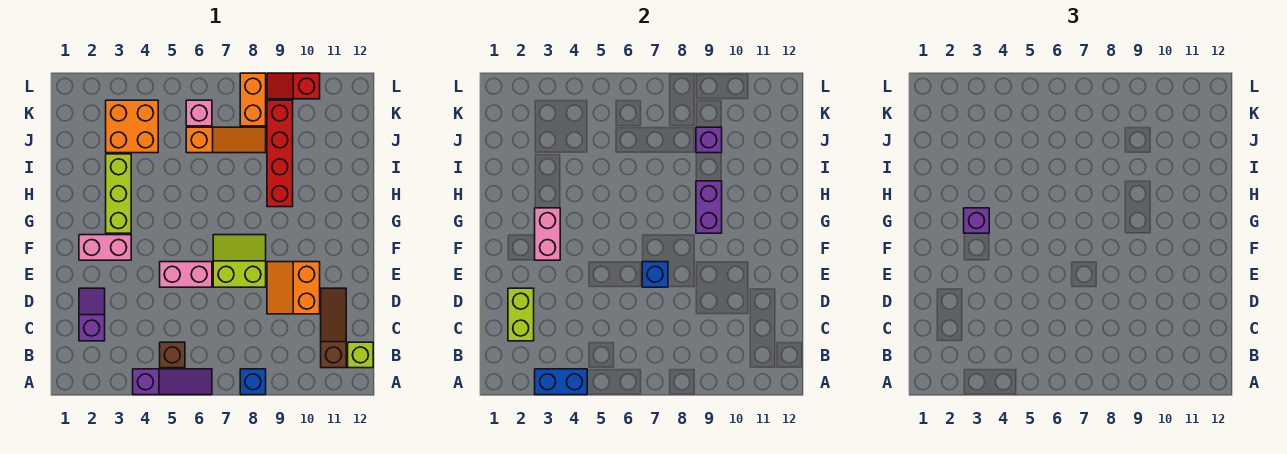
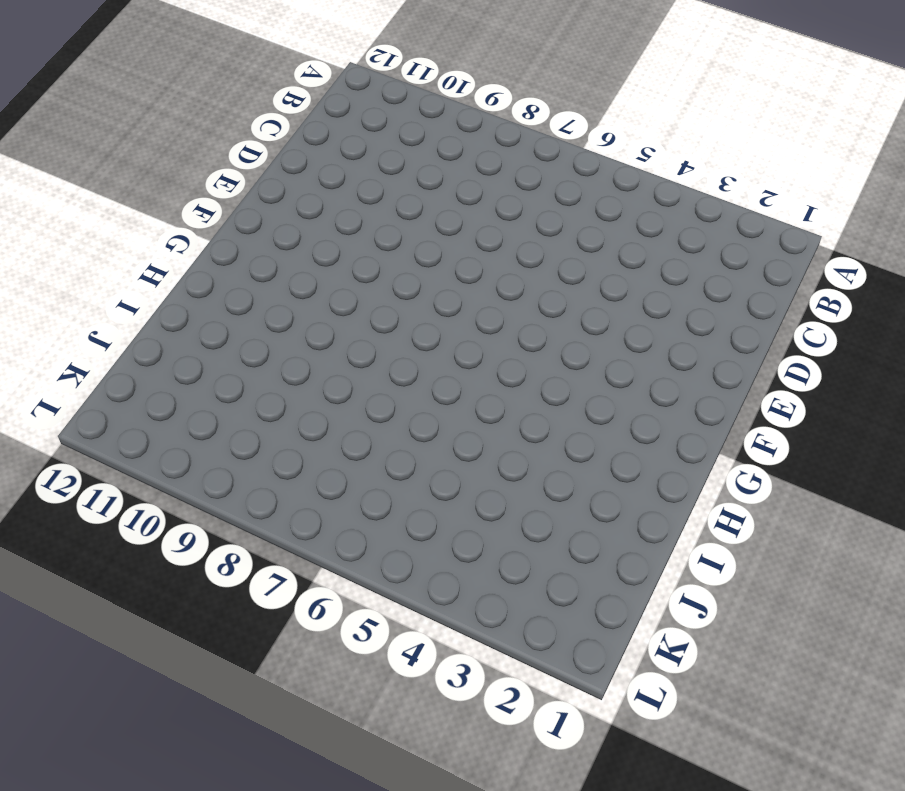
none -> purple slope A4:A6 level 1 top 4
none -> blue brick A8 level 1
none -> brown brick B5 level 1

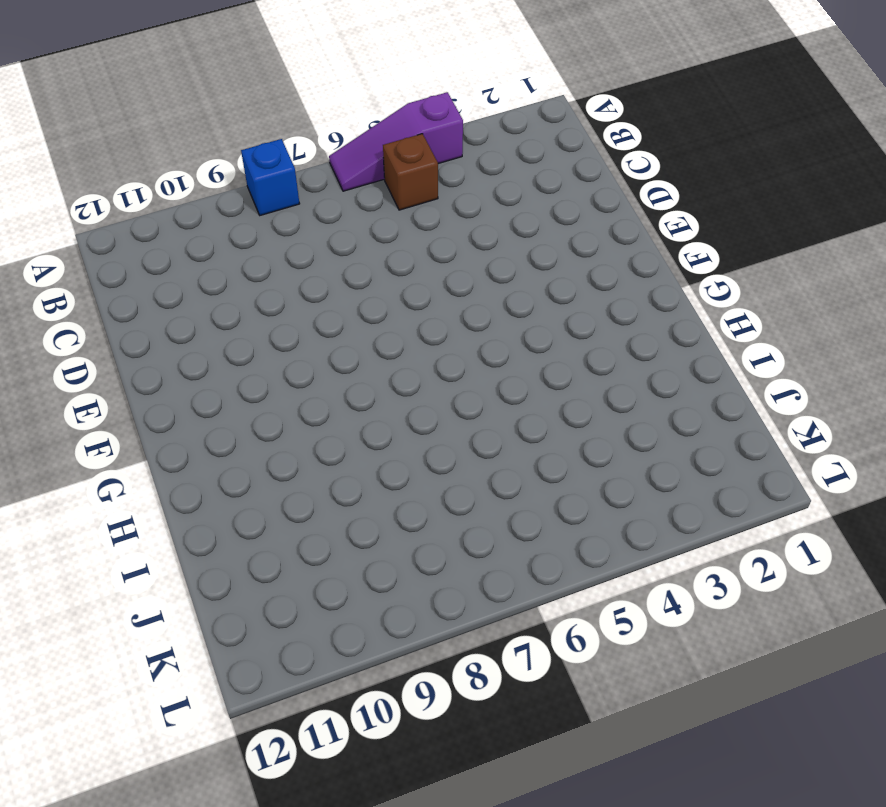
none -> brown slope B11:D11 level 1 top B
none -> lime brick B12 level 1
none -> purple slope C2:D2 level 1 top C

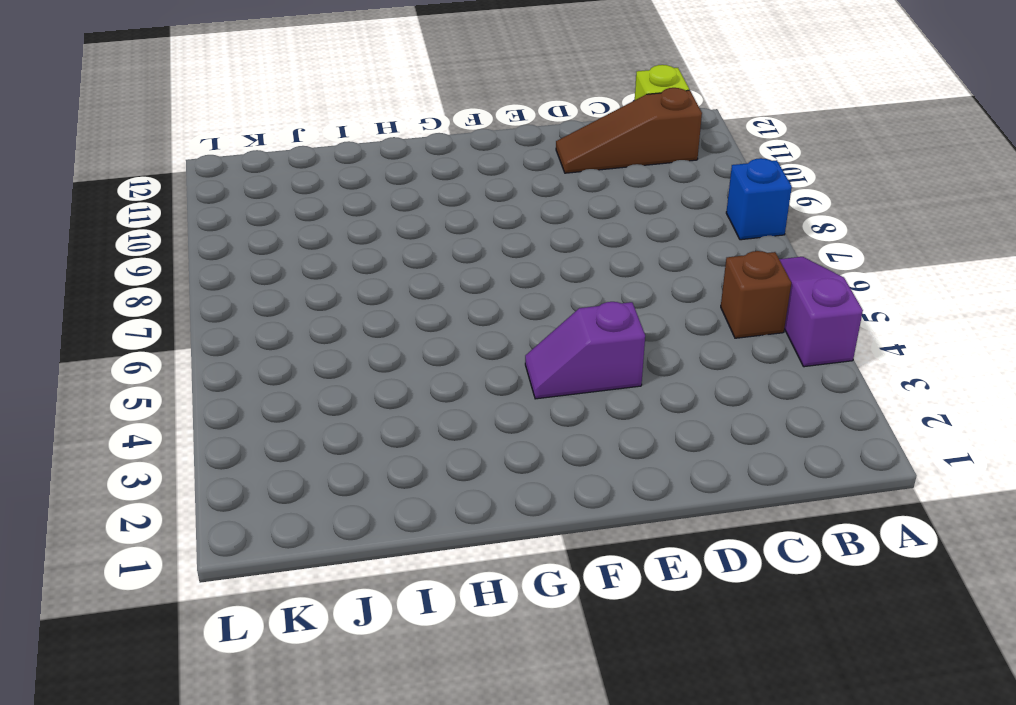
purple slope E4:F4 level 1 top E -> purple slope C2:D2 level 1 top C
none -> orange slope D9:E10 level 1 top 10
none -> pink brick E5:E6 level 1
none -> lime slope E7:F8 level 1 top E

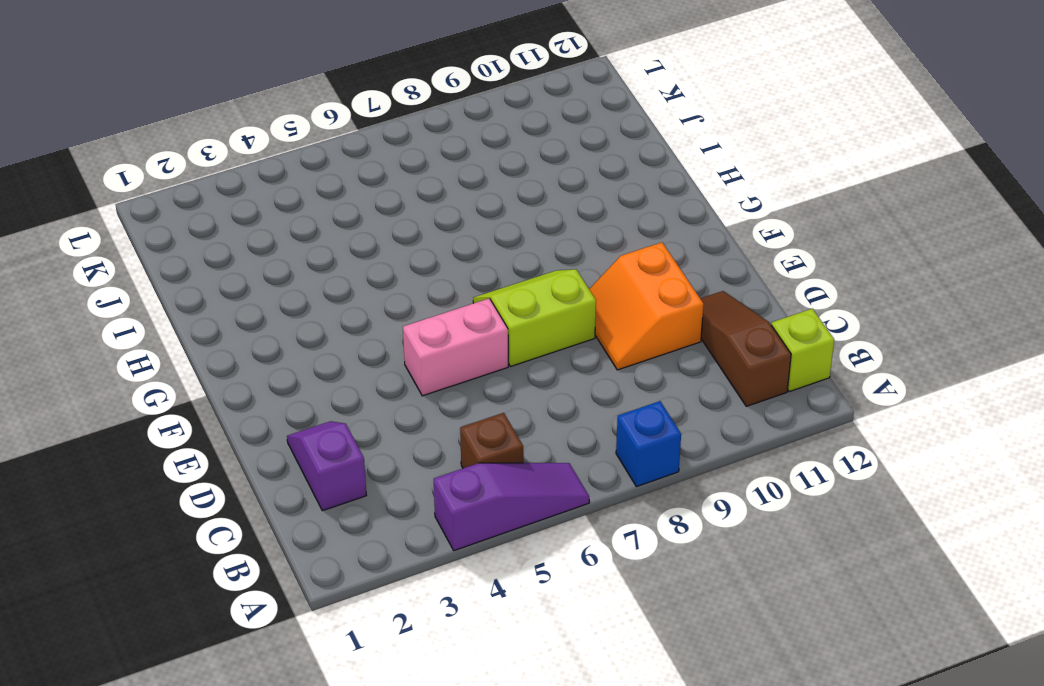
none -> pink brick F2:F3 level 1
none -> lime brick G3:I3 level 1
none -> red brick H9:K9 level 1

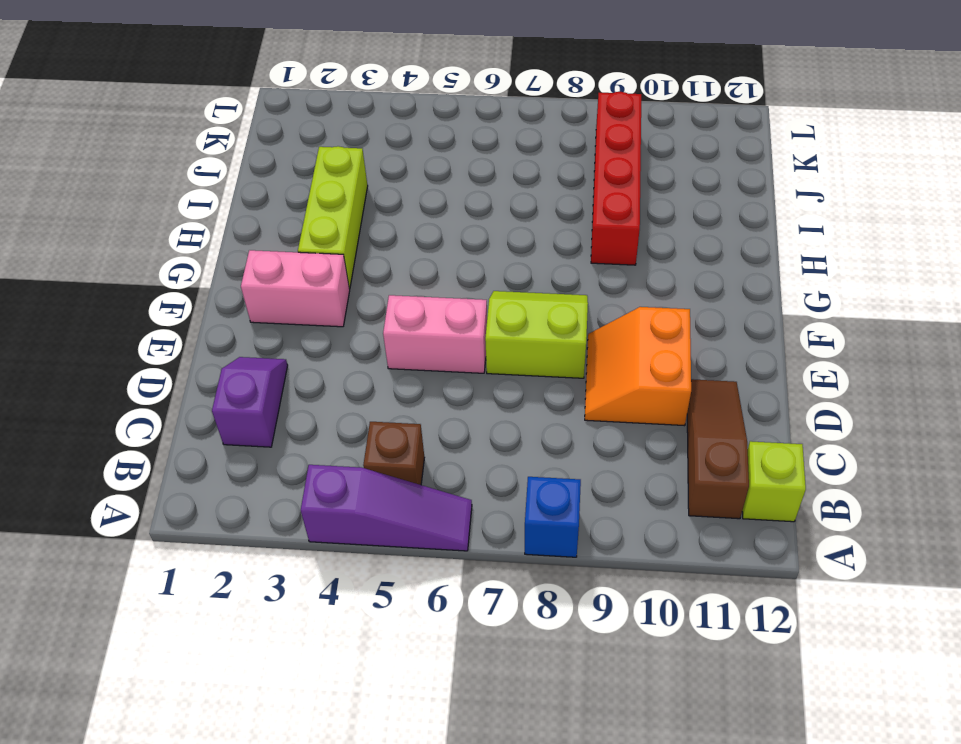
none -> orange brick J3:K4 level 1
none -> orange slope J6:J8 level 1 top 6
none -> pink brick K6 level 1

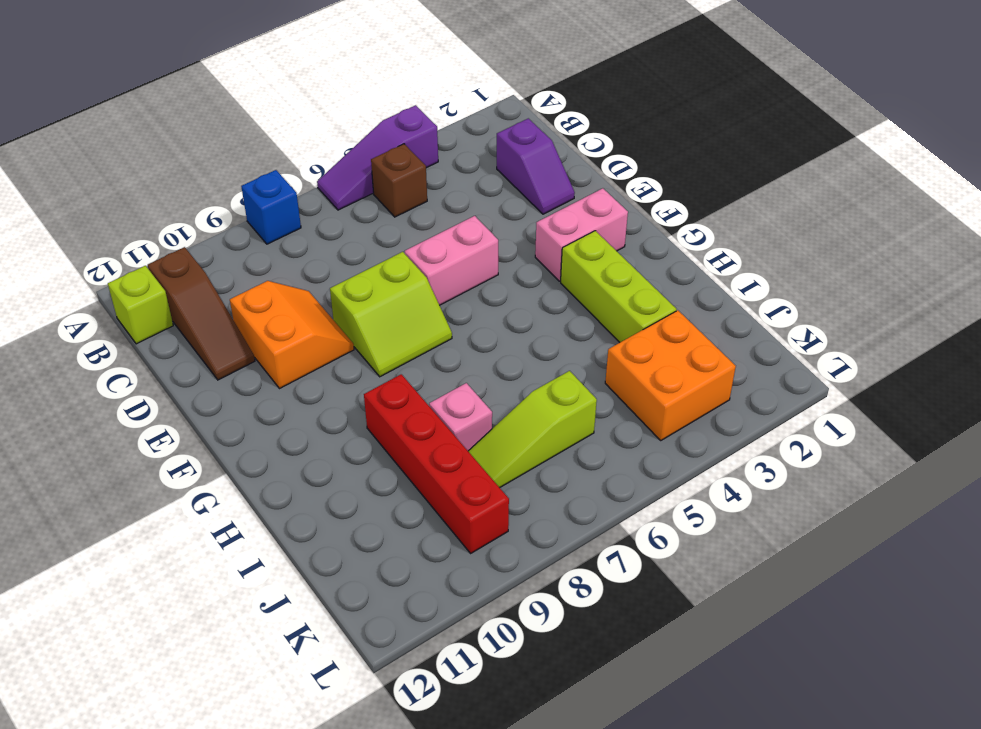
pink brick I8 level 1 -> pink brick K6 level 1
lime slope J6:J8 level 1 top 6 -> orange slope J6:J8 level 1 top 6
none -> orange brick K8:L8 level 1
none -> red slope L9:L10 level 1 top 10
none -> blue brick A3:A4 level 2

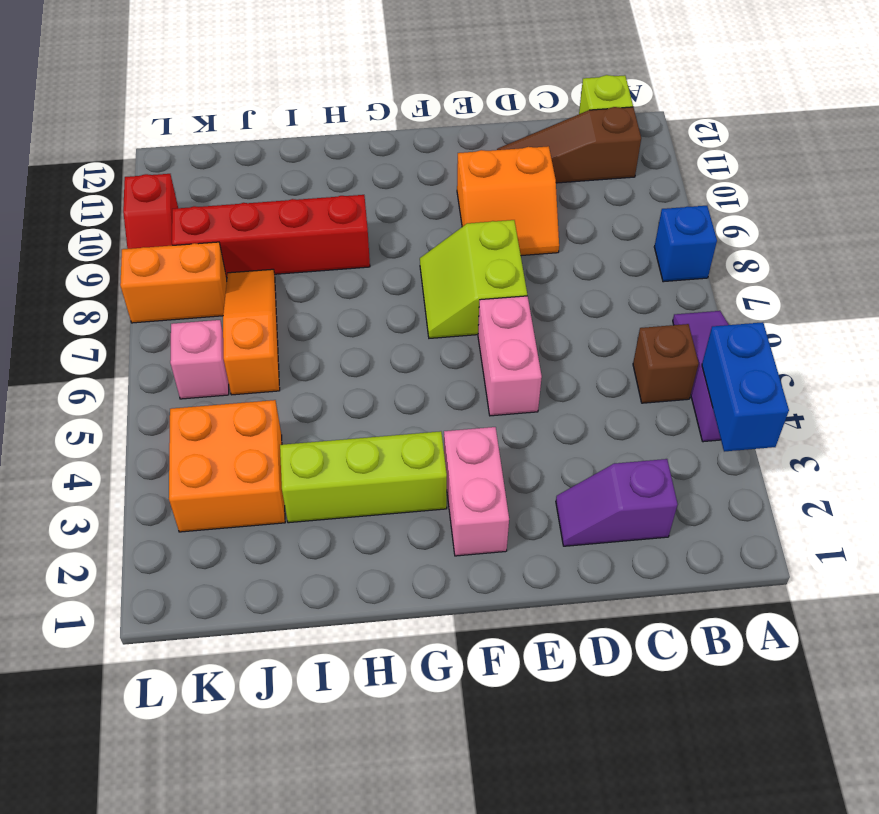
none -> lime brick C2:D2 level 2
none -> blue brick E7 level 2
none -> pink brick F3:G3 level 2

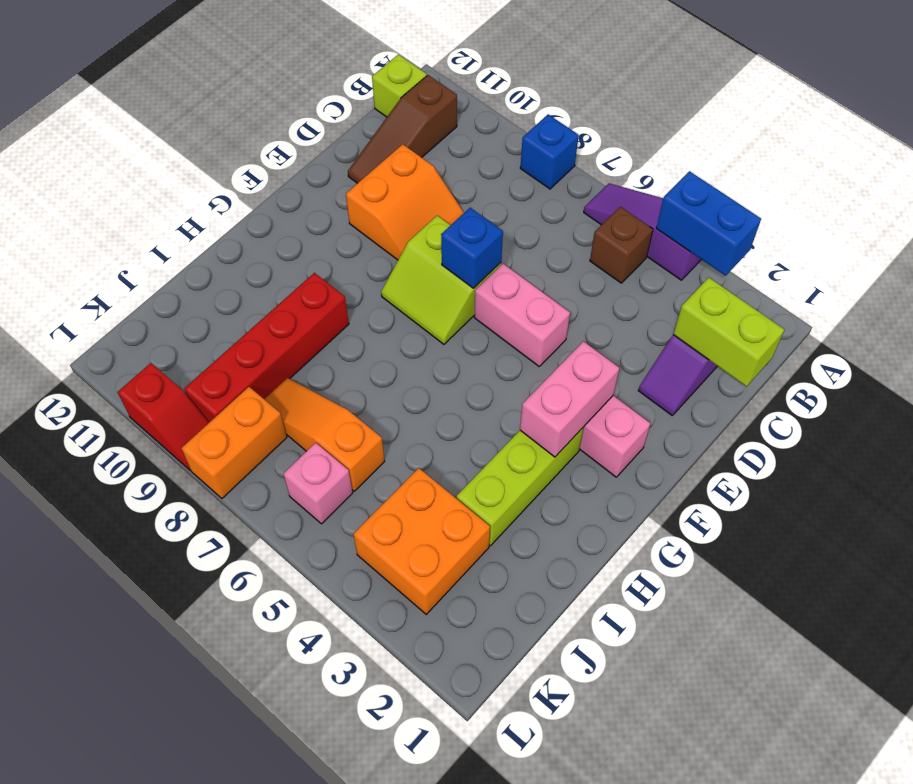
lime brick C1:C2 level 2 -> lime brick C2:D2 level 2
none -> purple brick G9:H9 level 2
none -> purple brick J9 level 2
none -> purple brick G3 level 3

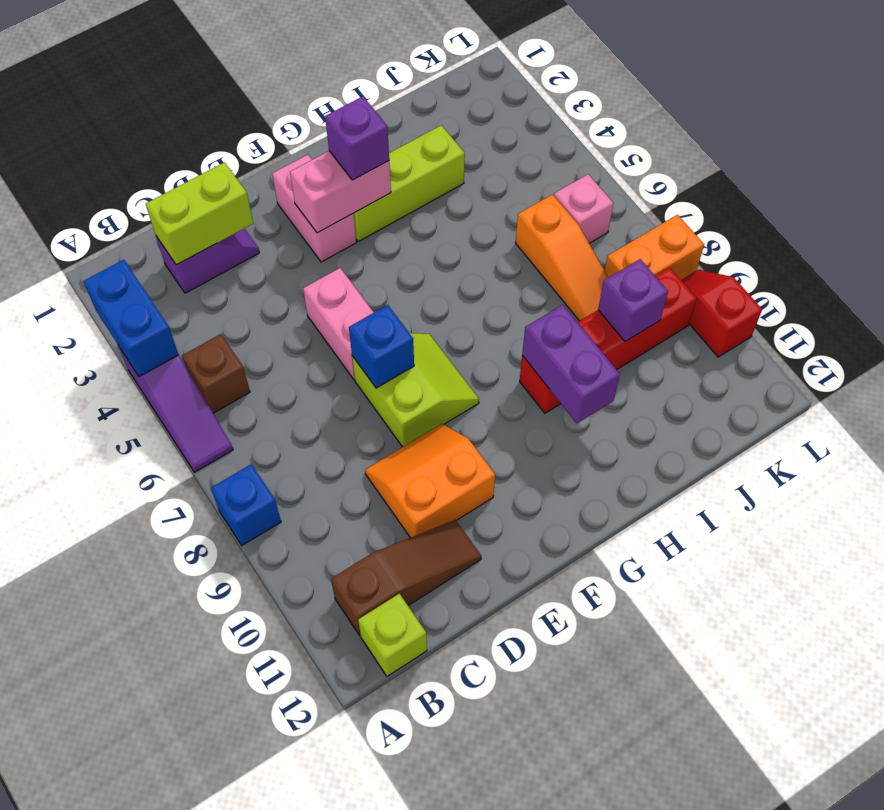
purple brick H9:H10 level 2 -> purple brick G9:H9 level 2
none -> orange brick J3:K4 level 1

